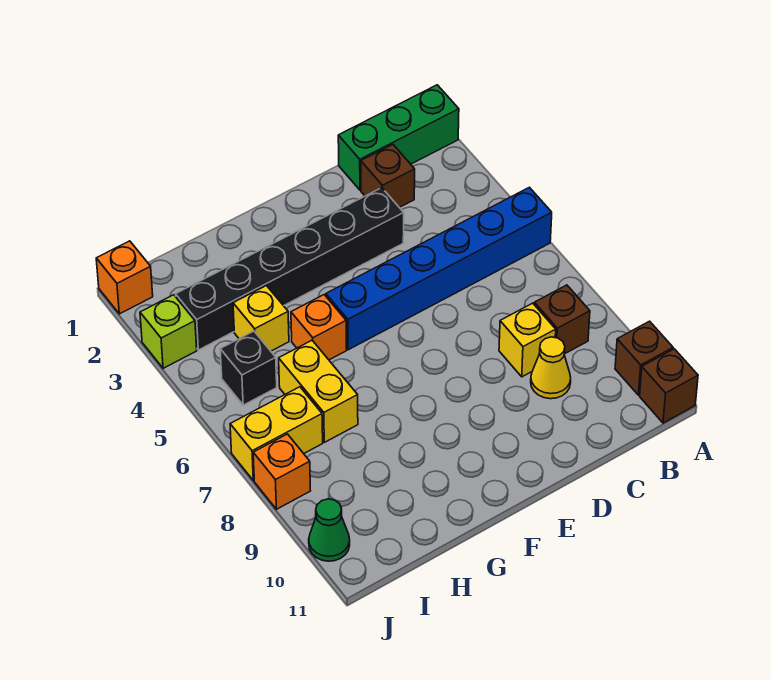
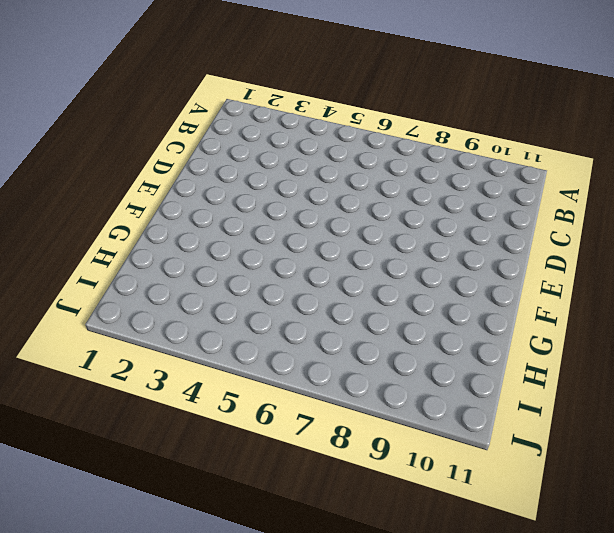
none -> green brick A1:C1 level 1
none -> blue brick A5:F5 level 1
none -> brown brick A10 level 1

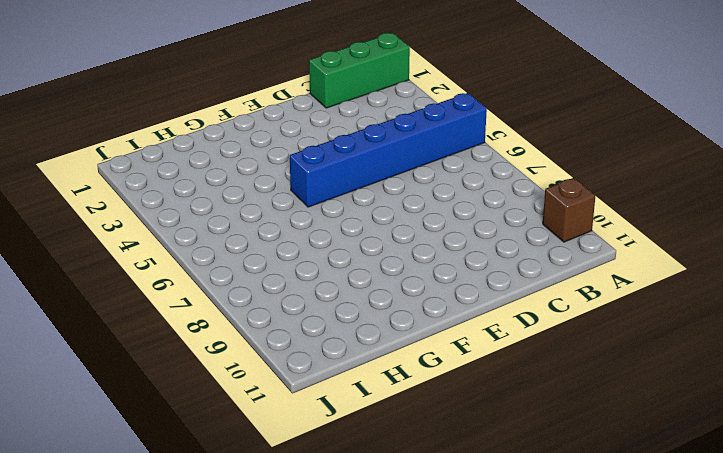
none -> brown brick A11 level 1
none -> brown brick B8 level 1
none -> brown brick C2 level 1

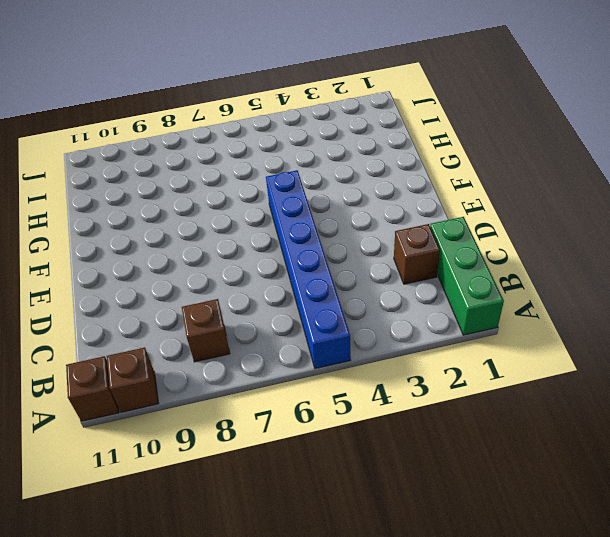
none -> yellow brick C8 level 1
none -> yellow cone C9 level 1
none -> black brick D3:I3 level 1

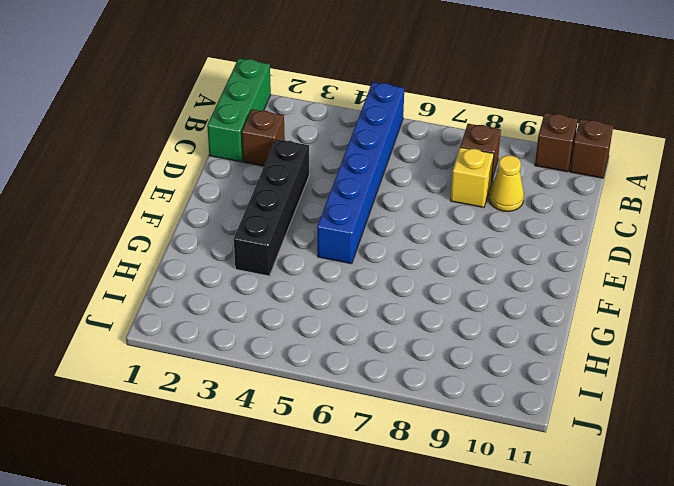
black brick D3:G3 level 1 -> black brick D3:I3 level 1
none -> orange brick G5 level 1
none -> yellow brick H4 level 1
none -> yellow brick H6:H7 level 1

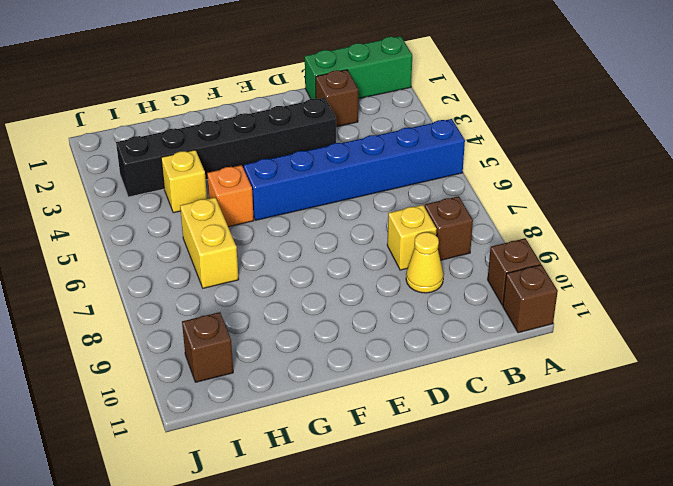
brown brick I10 level 1 -> none
none -> black brick I5 level 1
none -> yellow brick I7:J7 level 1
none -> orange brick J1 level 1

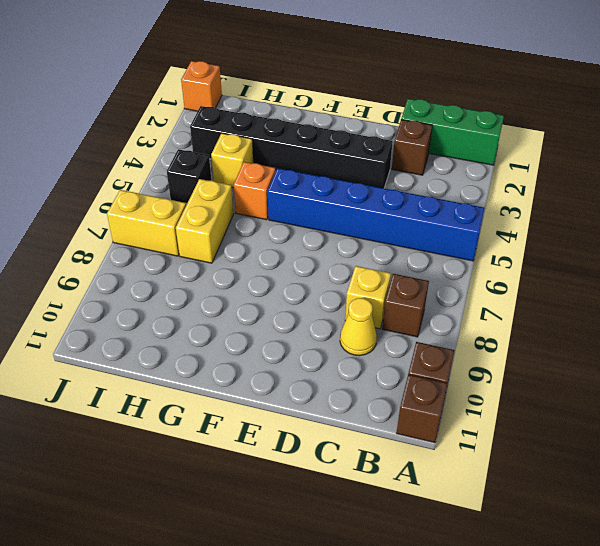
none -> lime brick J3 level 1
none -> orange brick J8 level 1
none -> green cone J10 level 1

